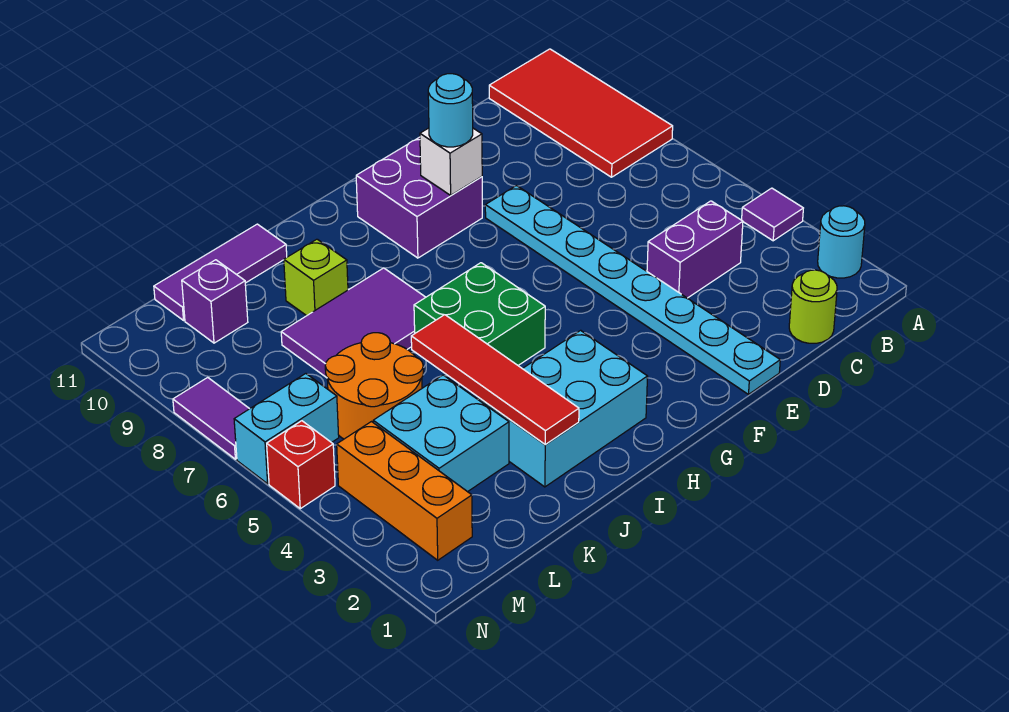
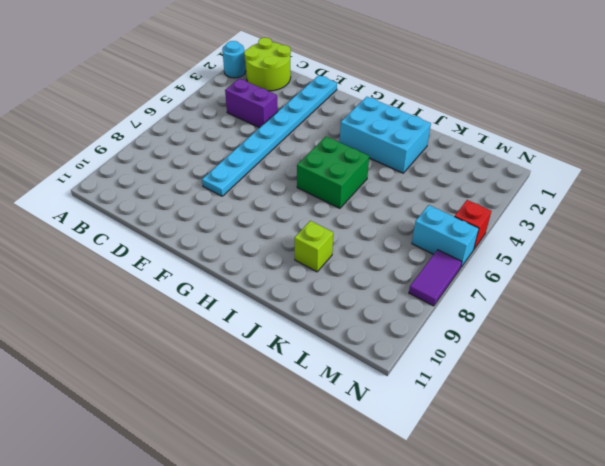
lime round brick B1:C2 level 1 -> lime round brick C1 level 1
none -> purple tile A4 level 1
none -> red tile A8:B11 level 1
none -> purple brick F9:G10 level 1

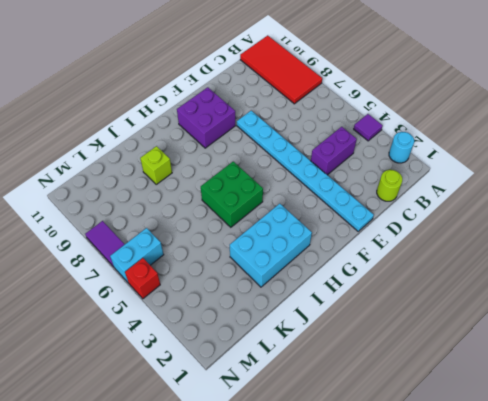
none -> purple tile I7:K8 level 1
none -> purple tile J11:L11 level 1
none -> cyan brick K3:L4 level 1

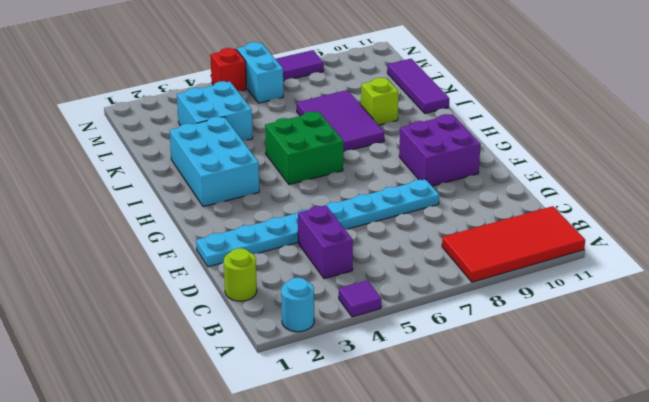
none -> orange round brick K5:L6 level 1
none -> purple brick L10 level 1
none -> orange brick M2:M4 level 1

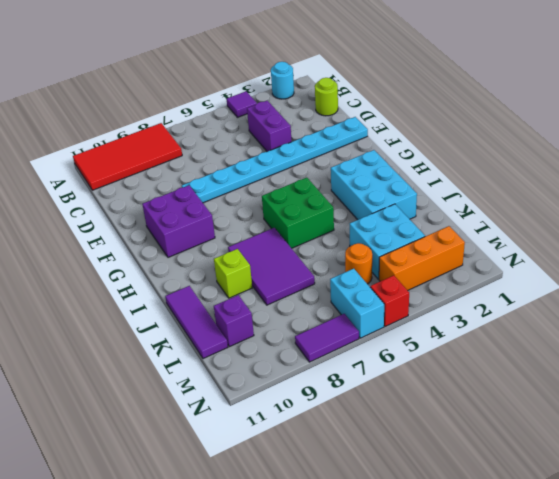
orange round brick L5 level 1 -> orange round brick K5:L6 level 1
none -> white brick F9 level 2
none -> red tile J2:J5 level 2
none -> cyan round brick F9 level 3

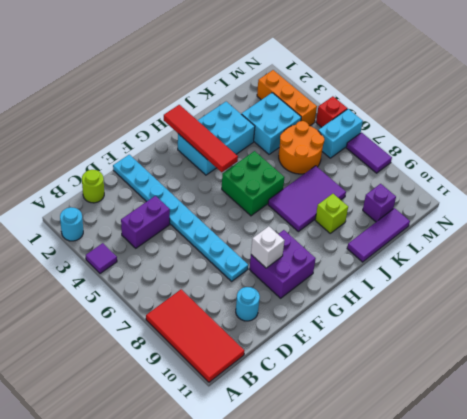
cyan round brick D10 level 1 -> cyan round brick F9 level 3
red tile H1:H4 level 2 -> red tile J2:J5 level 2

